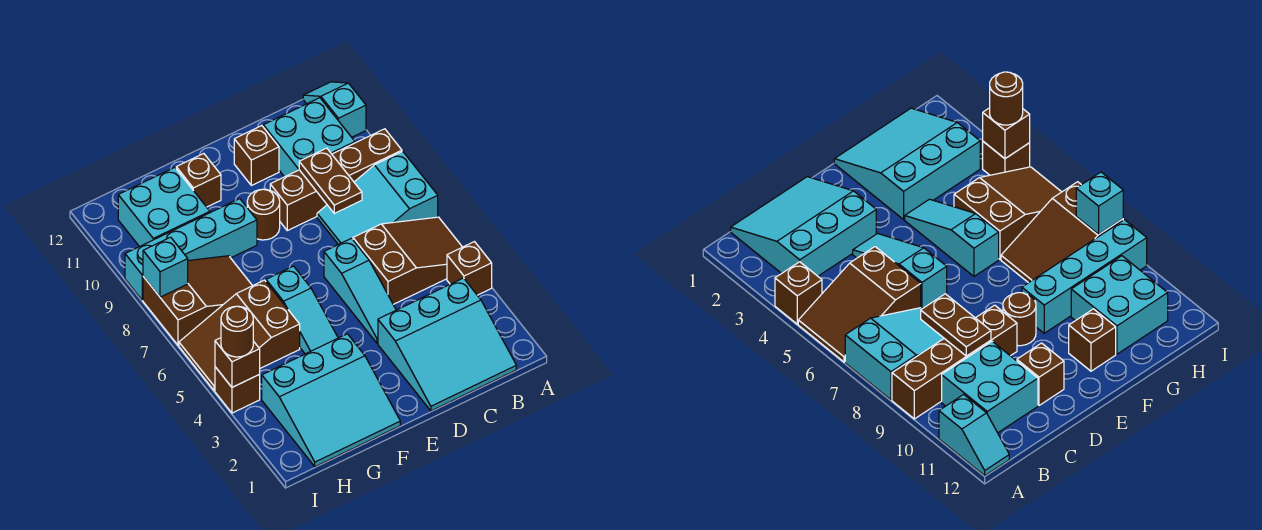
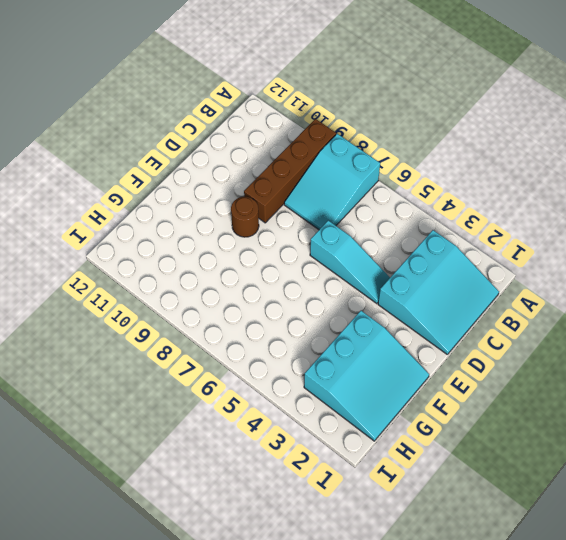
none -> brown brick A4 level 1
none -> brown slope A5:C6 level 1 top C
none -> cyan slope A11:A12 level 1 top 11

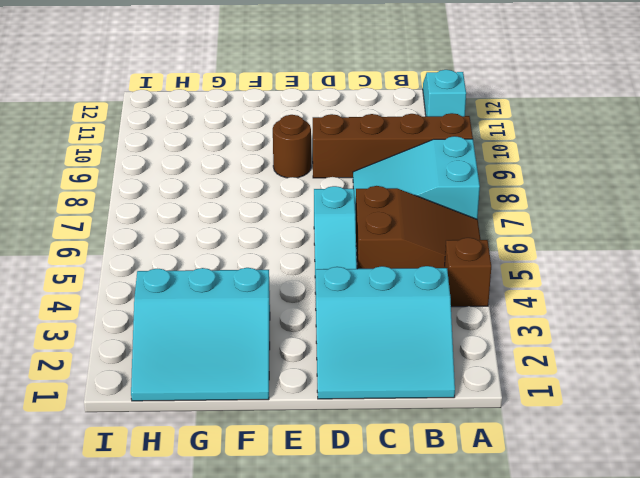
none -> cyan brick B10:C11 level 1
none -> brown brick D11 level 1
none -> cyan slope F4:F6 level 1 top 6

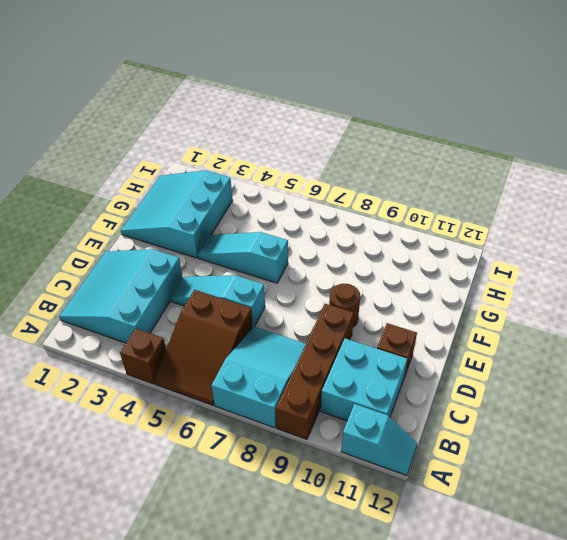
none -> cyan brick F9:I9 level 1
none -> brown brick F11 level 1
none -> brown slope G5:I6 level 1 top G

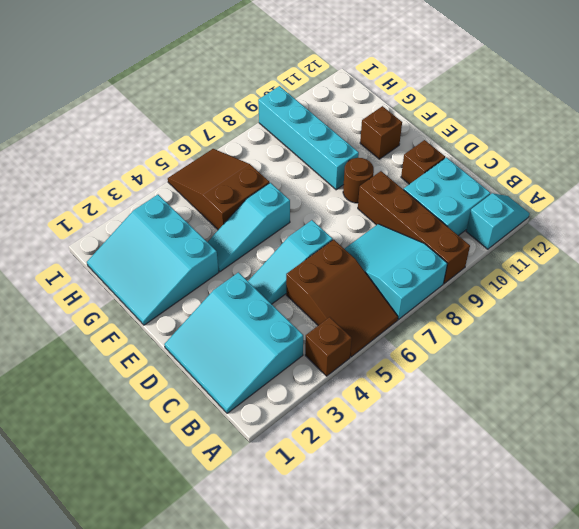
none -> brown slope G7:I8 level 1 top I
none -> cyan brick G10:H11 level 1
none -> brown brick I4 level 1

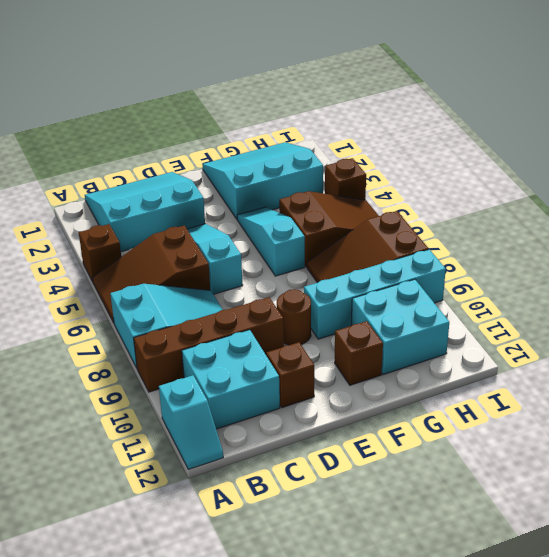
none -> brown plate C8:C9 level 2
none -> brown brick I4 level 2
none -> cyan brick I8 level 2

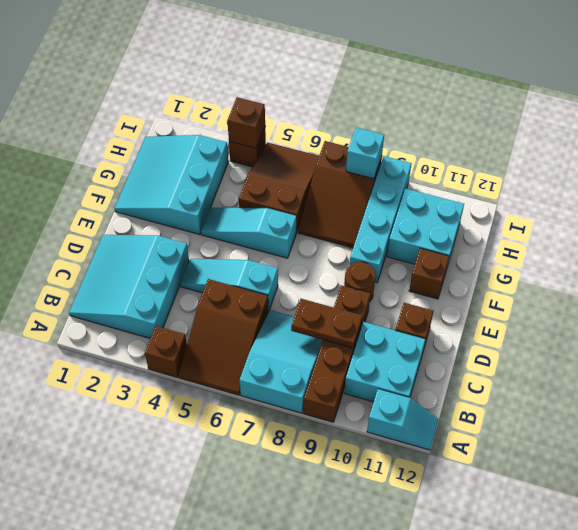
none -> brown round brick I4 level 3

